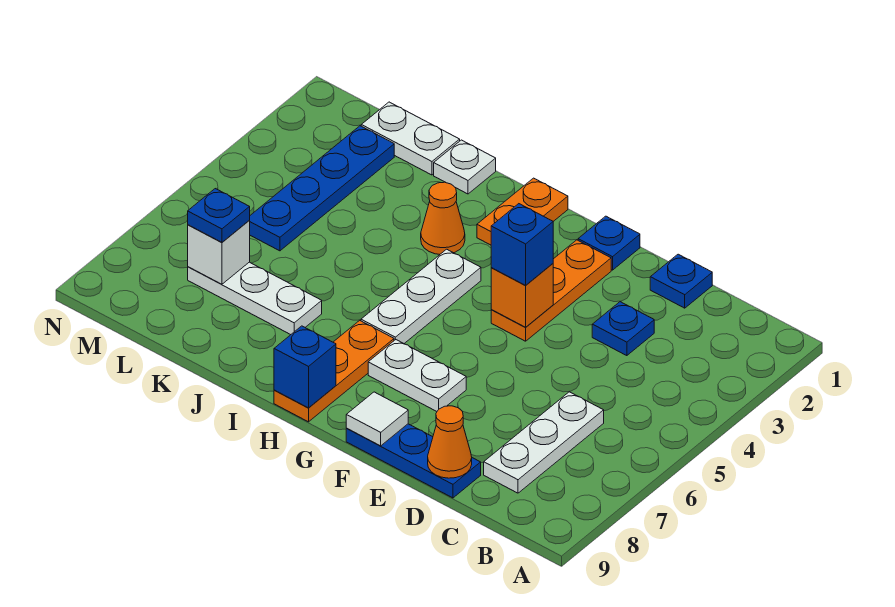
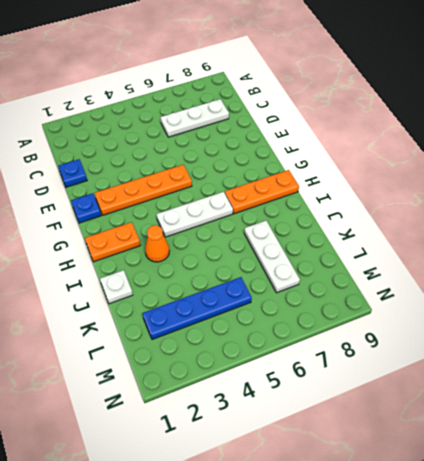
orange plate F2:F5 level 1 -> orange plate F2:F4 level 1
none -> blue plate D3 level 1
none -> blue plate D9:F9 level 1
none -> white plate F7:G7 level 1

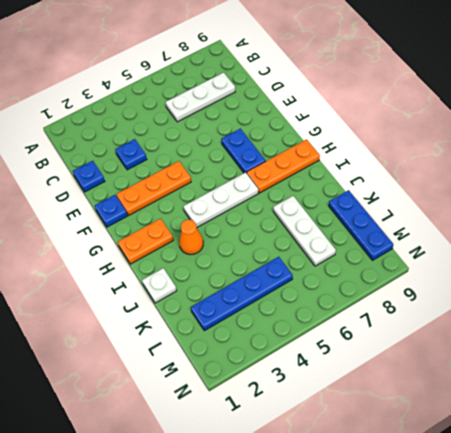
blue plate F7:G7 level 1 -> white plate F7:G7 level 1
blue plate K9:M9 level 1 -> blue plate D9:F9 level 1
none -> white plate K1:L1 level 1
none -> orange cone D9 level 2
none -> orange brick F4 level 2

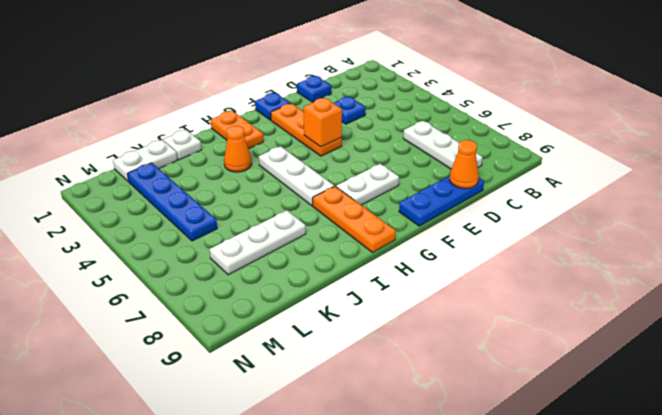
none -> white tile F9 level 2
none -> blue brick H9 level 2
none -> white brick L7 level 2

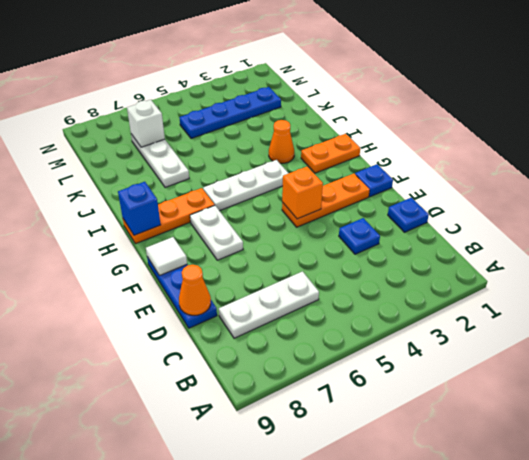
none -> white plate J1 level 1
none -> white plate K1:L1 level 1
none -> blue brick F4 level 3

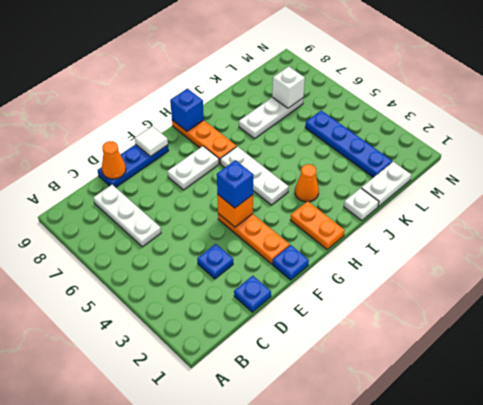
none -> blue plate L7 level 3

